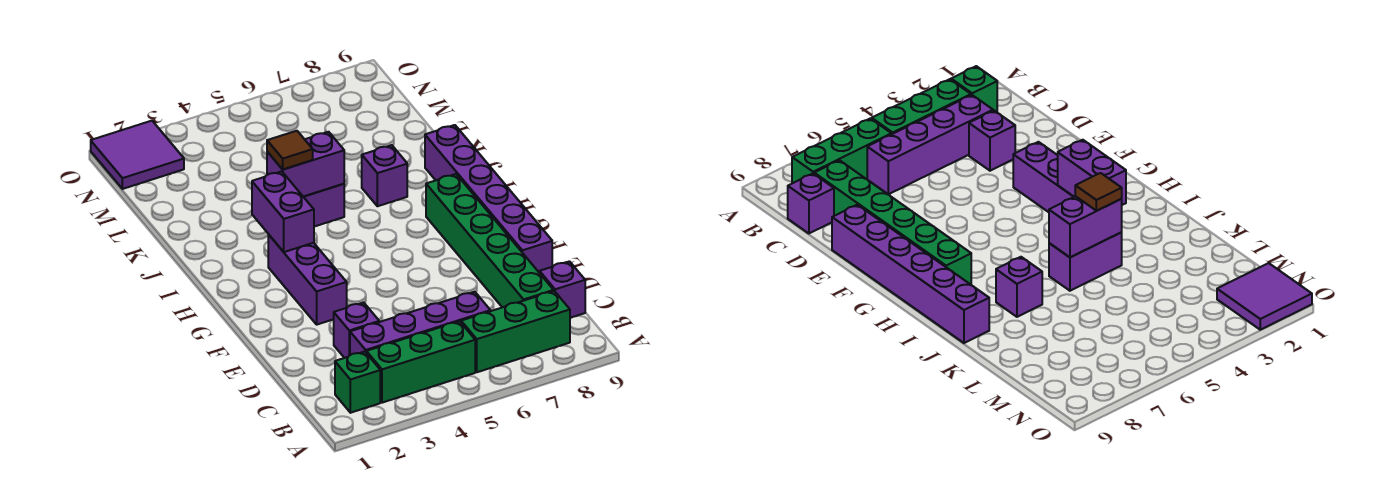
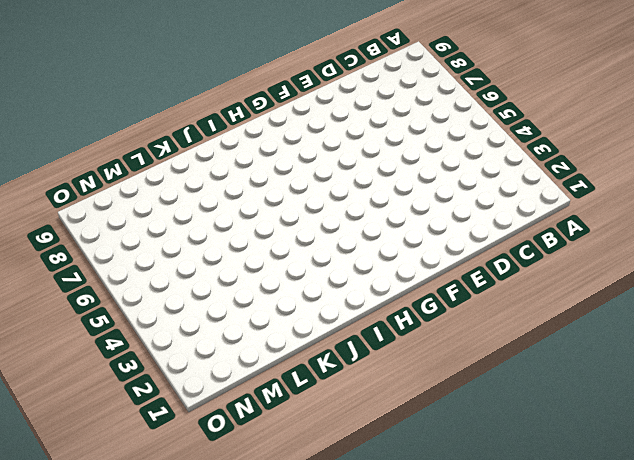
none -> green brick B2 level 1
none -> green brick B3:B5 level 1
none -> green brick B6:B8 level 1

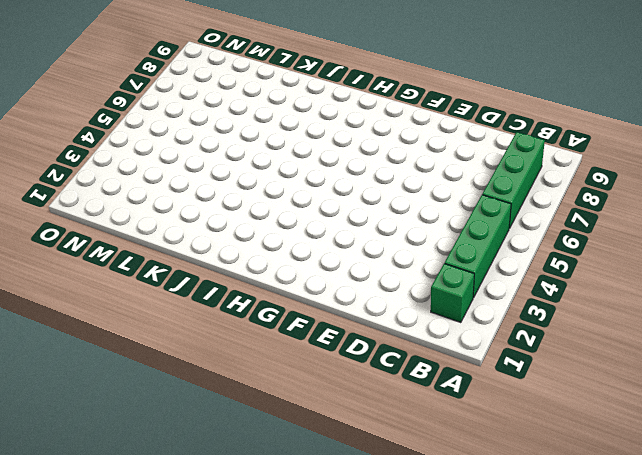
none -> purple brick C3:C6 level 1
none -> green brick C8:H8 level 1
none -> purple brick C9 level 1

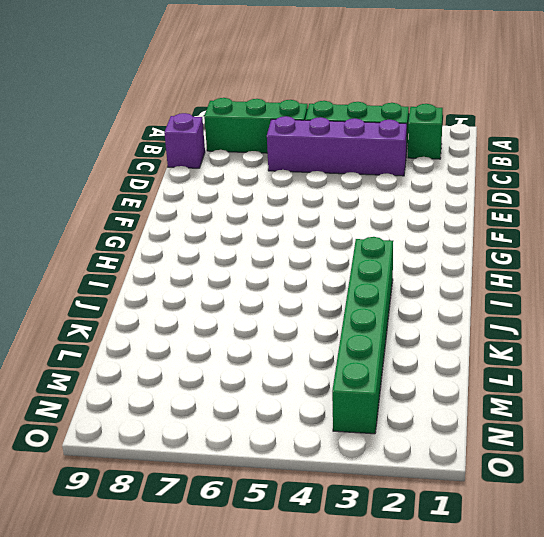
green brick I3:N3 level 1 -> green brick C8:H8 level 1
none -> purple brick D3 level 1
none -> purple brick E9:J9 level 1
none -> purple brick F3:H3 level 1

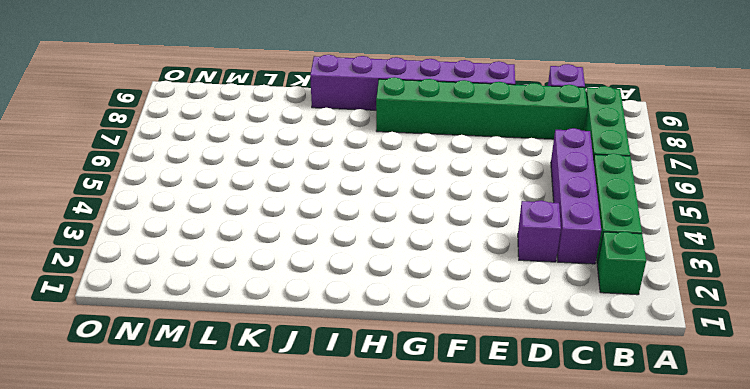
none -> purple brick F3:H3 level 1
none -> purple brick J4:J5 level 1
none -> purple brick J7 level 1

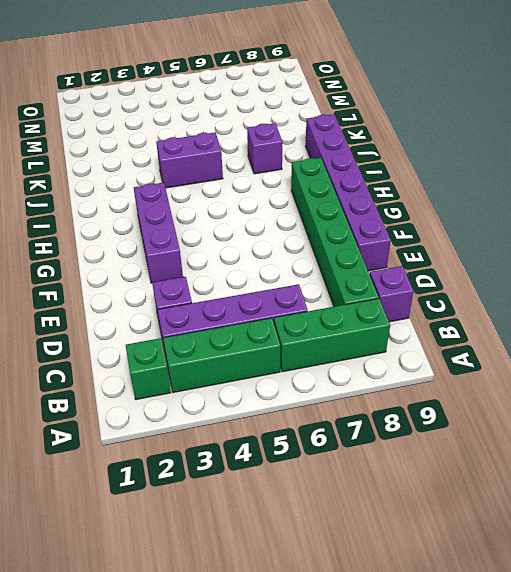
none -> purple tile N1:O2 level 1
none -> purple brick H3:I3 level 2
none -> purple brick J4:J5 level 2

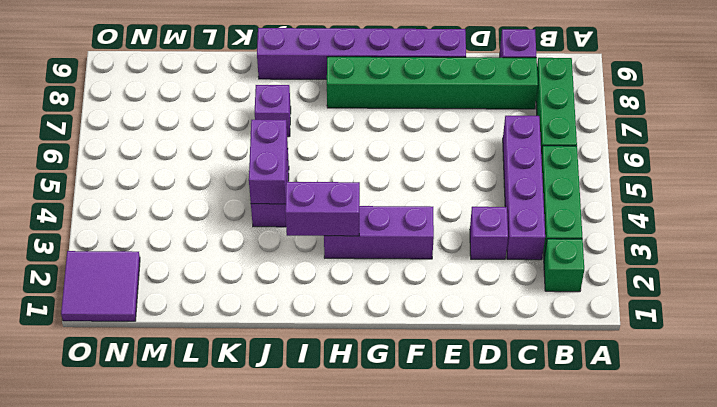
none -> brown tile J4 level 3

